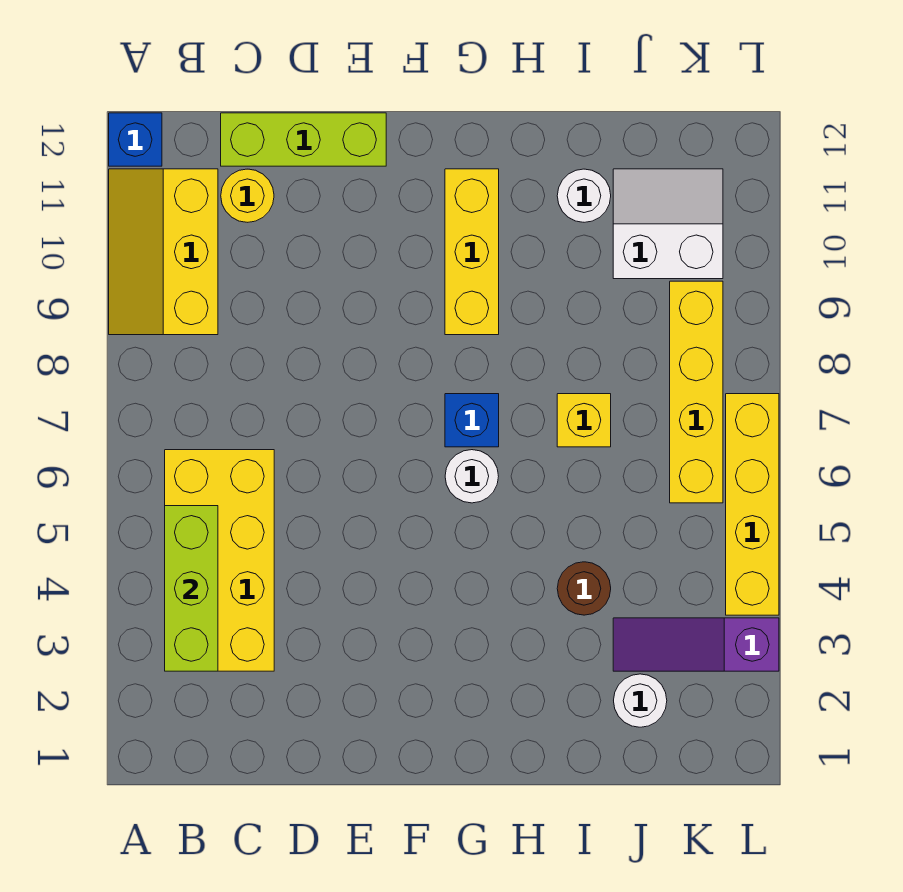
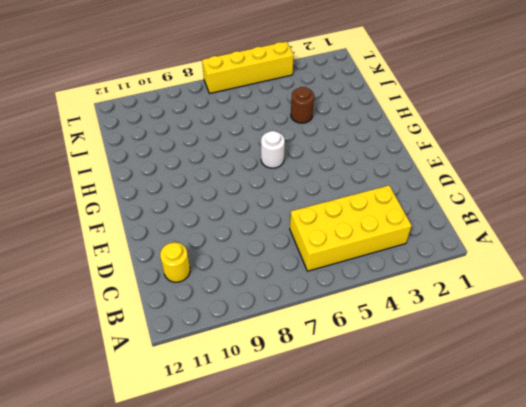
none -> yellow slope A9:B11 level 1 top B
none -> blue brick A12 level 1
none -> lime brick C12:E12 level 1

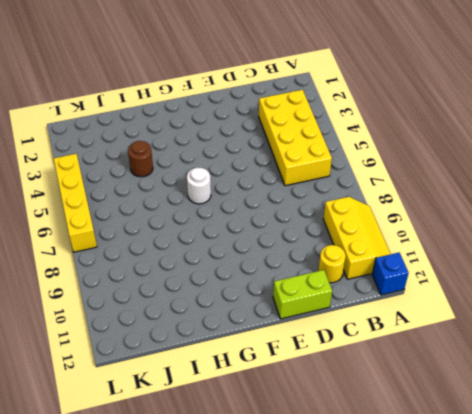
lime brick D12:E12 level 1 -> lime brick C12:E12 level 1
none -> blue brick G7 level 1
none -> yellow brick G9:G11 level 1
none -> yellow brick I7 level 1

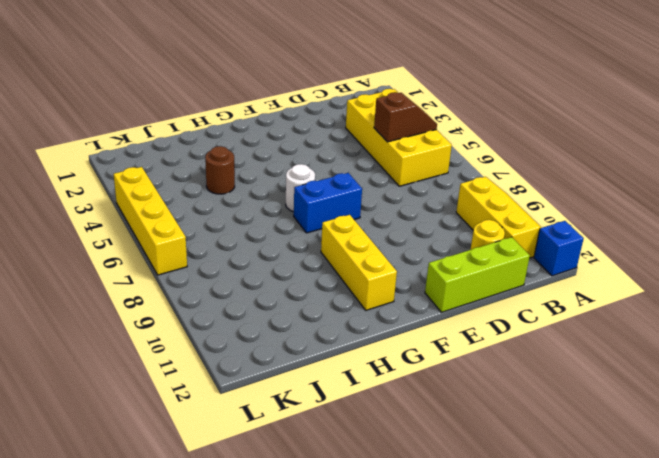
brown slope B5:C5 level 2 top C -> lime brick B3:B5 level 2
blue brick F7:G7 level 1 -> blue brick G7 level 1
none -> yellow brick I7 level 1
none -> white round brick I11 level 1
none -> white round brick J2 level 1

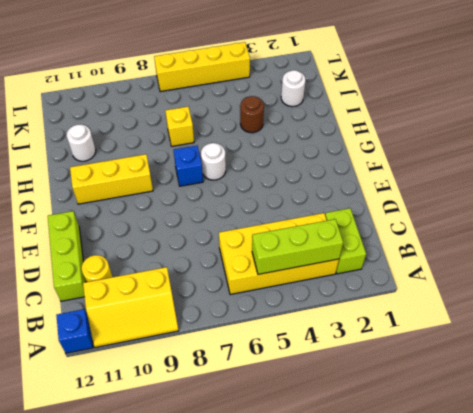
lime brick B2:C2 level 1 -> none
none -> purple slope J3:L3 level 1 top L
none -> white slope J10:K11 level 1 top 10
none -> yellow brick K6:K9 level 1

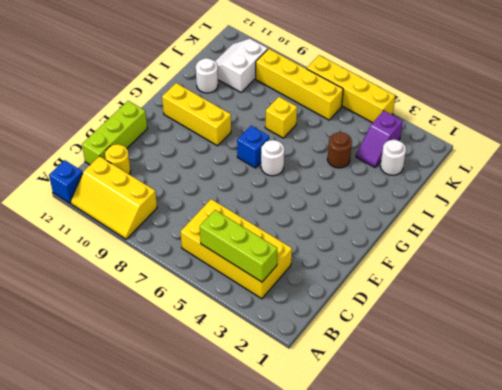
purple slope J3:K3 level 1 top K -> purple slope J3:L3 level 1 top L

